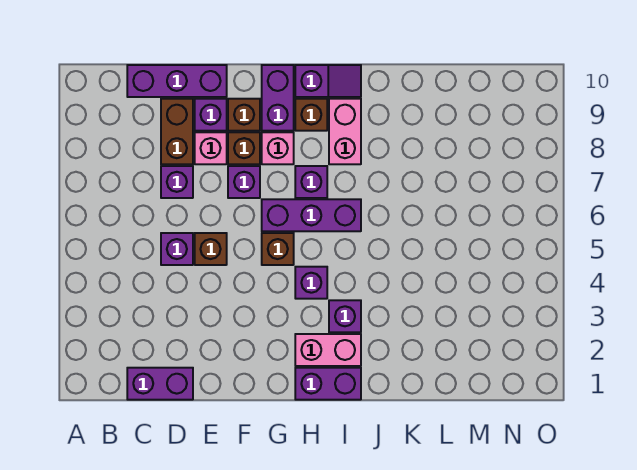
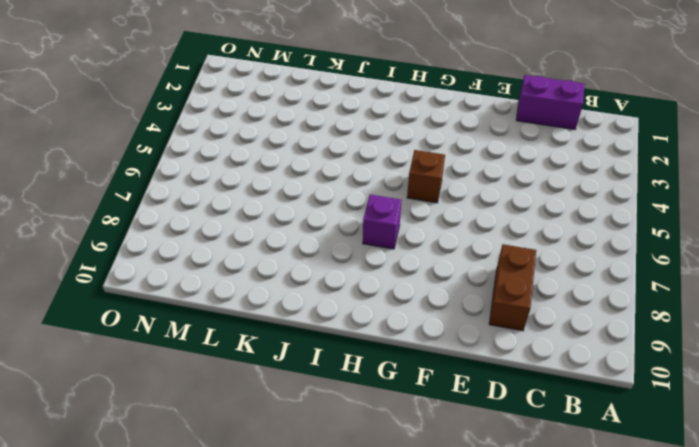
none -> purple brick C10:E10 level 1
none -> purple brick D5 level 1
none -> purple brick D7 level 1

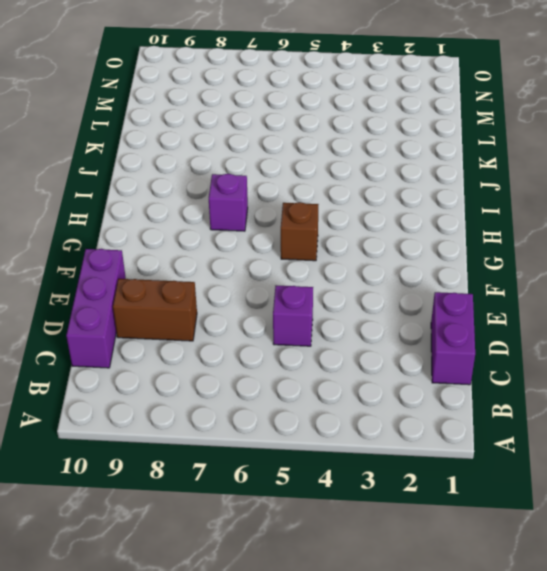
none -> purple brick D7 level 1
none -> brown brick E5 level 1
none -> pink brick E8 level 1

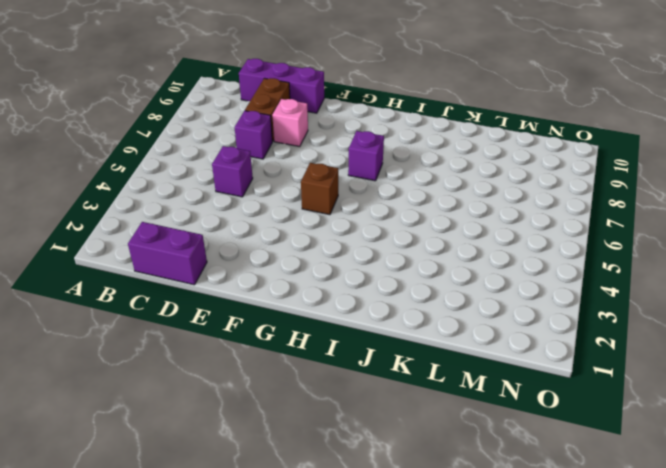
none -> brown brick E5 level 1
none -> purple brick E9 level 1
none -> purple brick F7 level 1

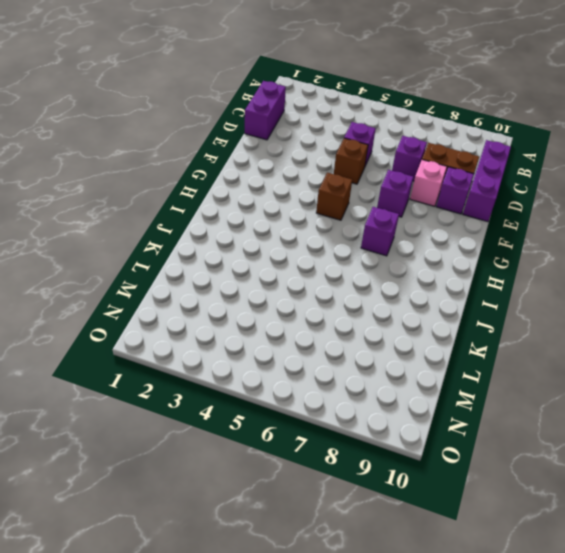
none -> brown brick F8 level 1
none -> brown brick F9 level 1
none -> purple brick G6:I6 level 1

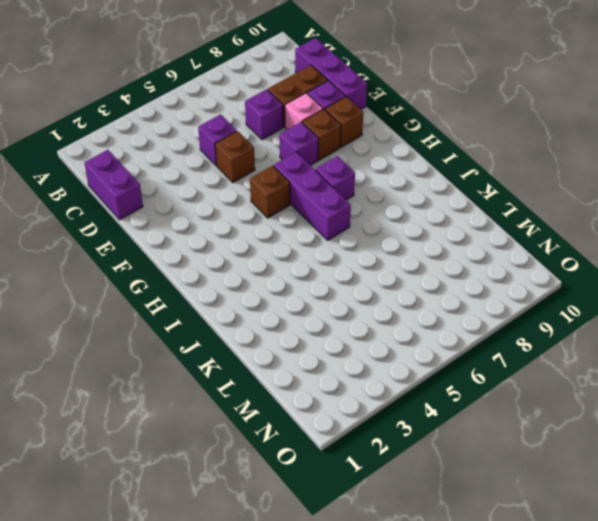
none -> pink brick G8 level 1
none -> purple brick G9:G10 level 1
none -> purple brick H1:I1 level 1

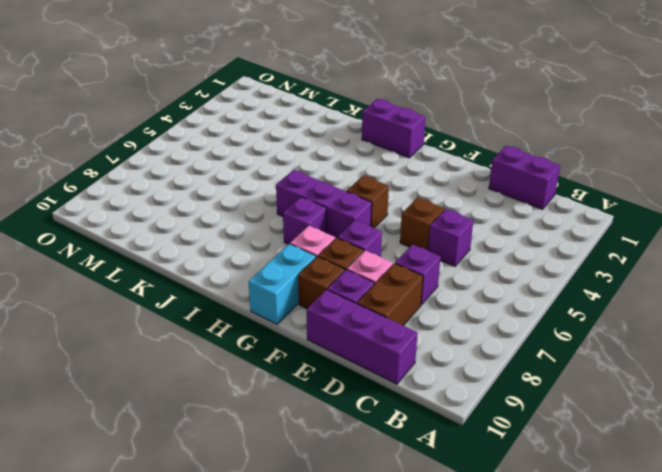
cyan brick G9:G10 level 1 -> purple brick G9:G10 level 1
none -> pink brick H2:I2 level 1
none -> purple brick H4 level 1
none -> brown brick H9 level 1

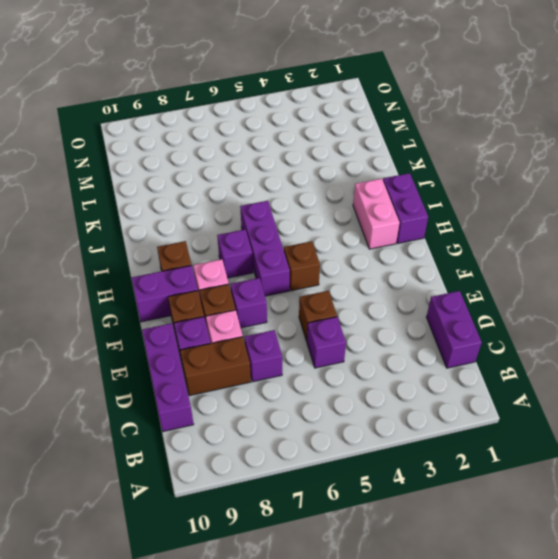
none -> purple brick H4 level 1
none -> purple slope H10:I10 level 1 top H
none -> purple brick I3 level 1

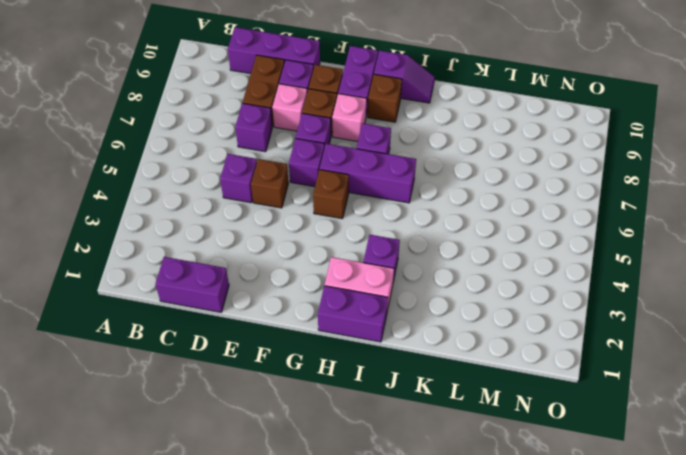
purple brick F6 level 1 -> purple brick H4 level 1
none -> pink brick I8:I9 level 1

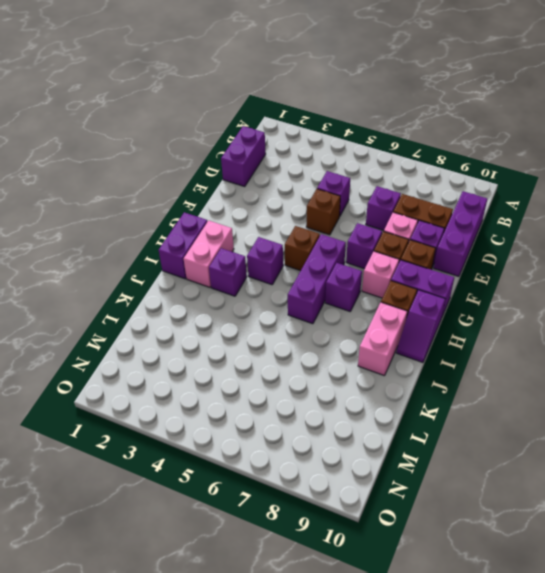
pink brick I9:J9 level 1 -> pink brick I8:I9 level 1

